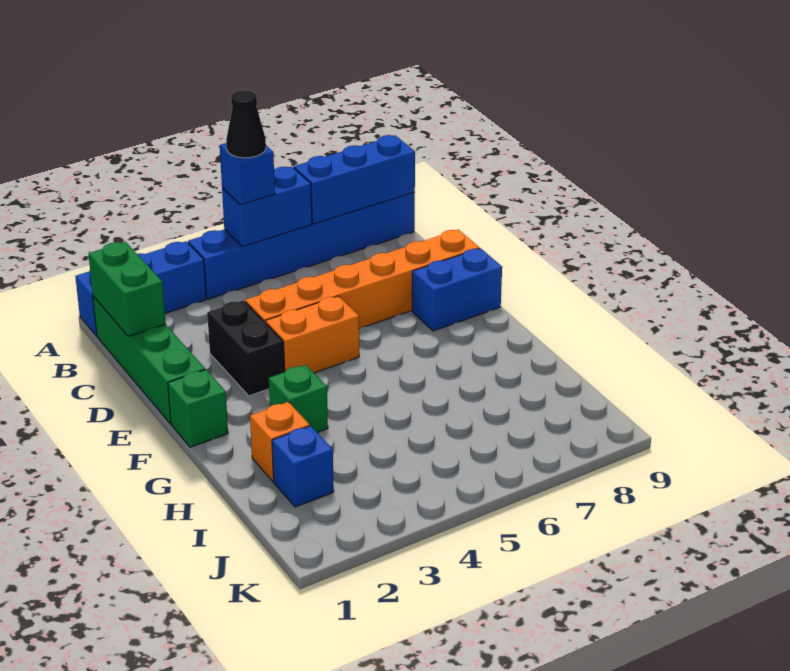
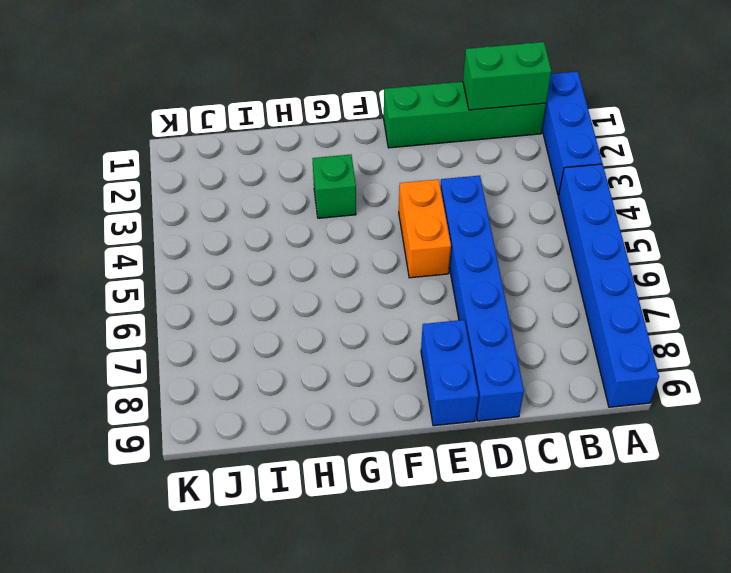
blue brick D4:D9 level 1 -> orange brick D4:D9 level 1
none -> black brick D3:E3 level 1
none -> green brick F1 level 1
none -> orange brick H2 level 1

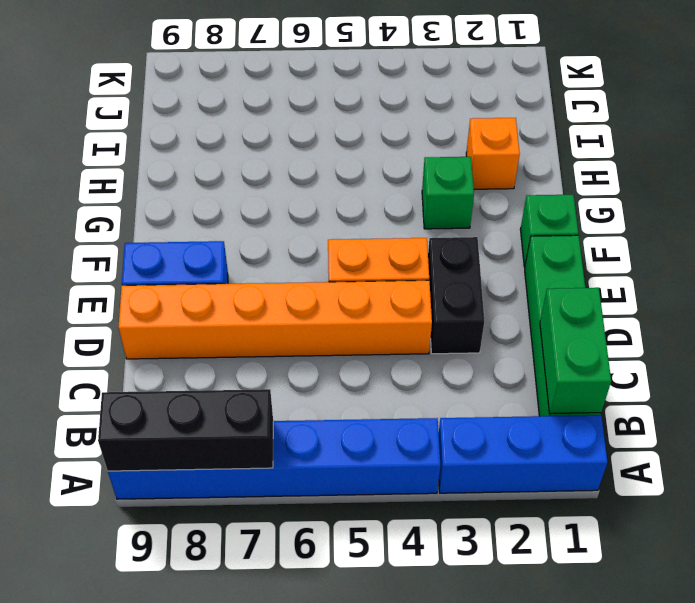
black brick A7:A9 level 2 -> blue brick A7:A9 level 2
none -> blue brick I2 level 1
none -> blue brick A5:A6 level 2
none -> blue brick A5 level 3

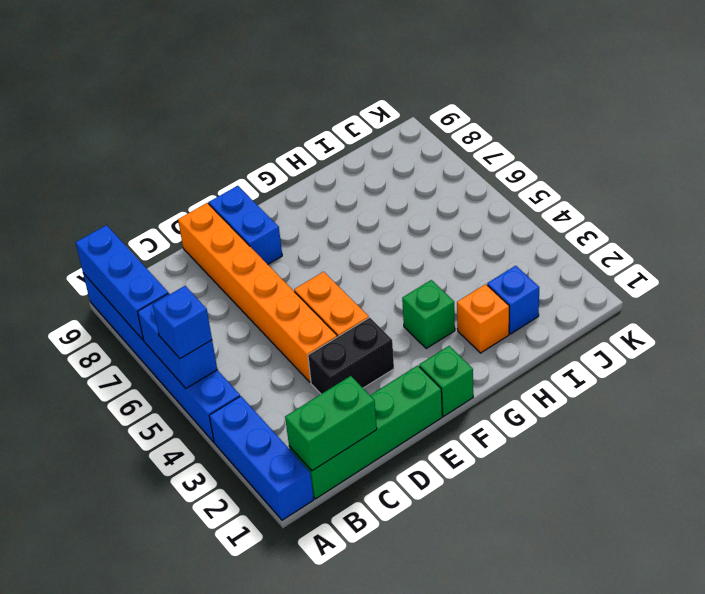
none -> black cone A5 level 4

